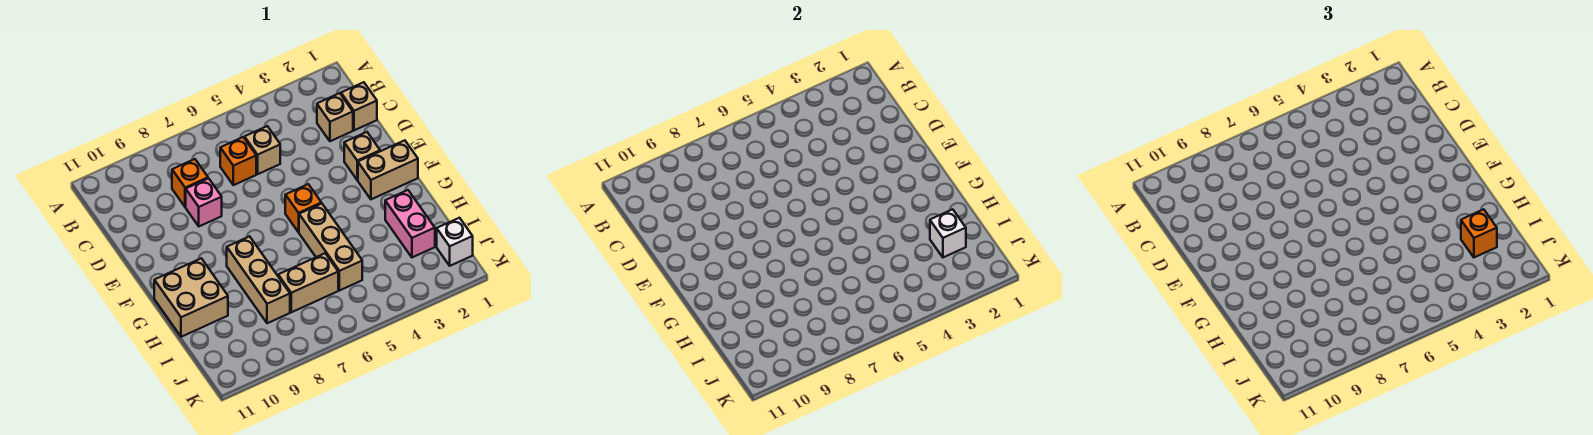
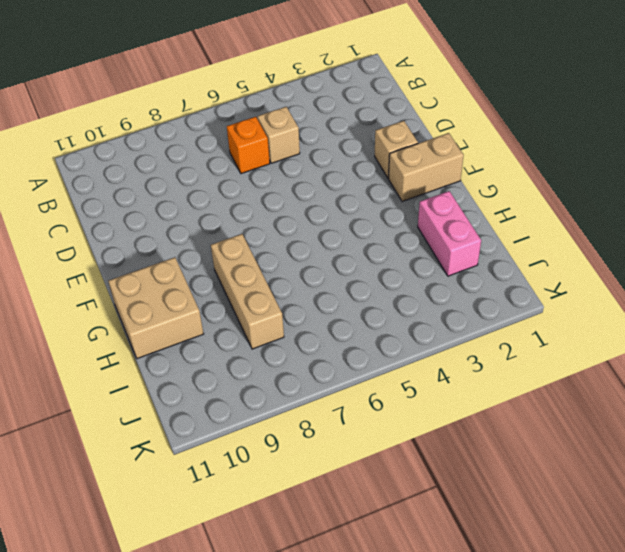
none -> tan brick C1 level 1
none -> tan brick C2 level 1
none -> orange brick C8 level 1

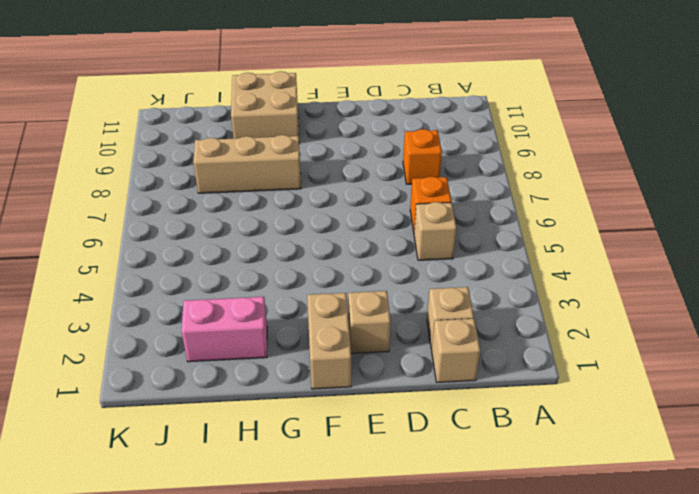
none -> pink brick D8 level 1
none -> orange brick F5 level 1
none -> tan brick G5:I5 level 1

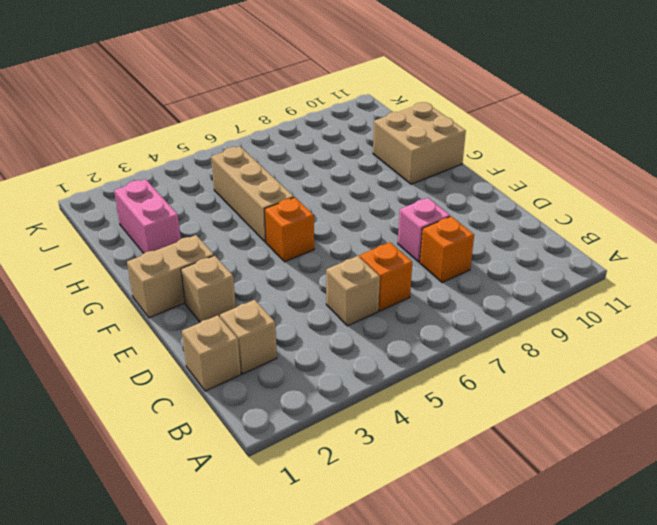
none -> tan brick G8:I8 level 1
none -> tan brick I6:I7 level 1
none -> white brick J1 level 1

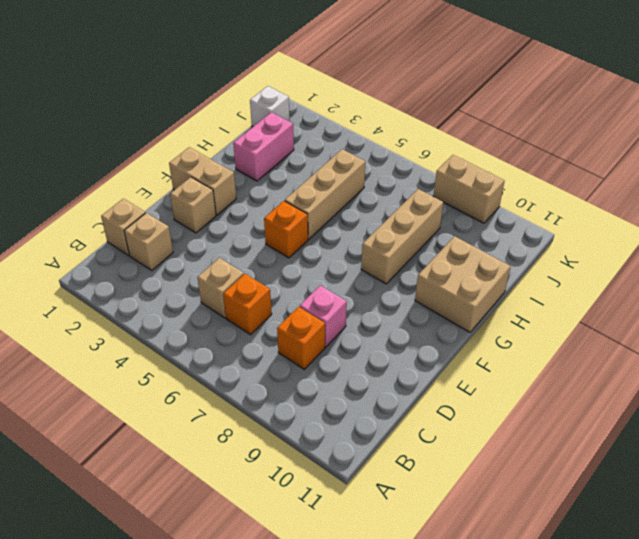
tan brick K8:K9 level 1 -> tan brick I6:I7 level 1
none -> white brick I2 level 2
none -> orange brick I2 level 3

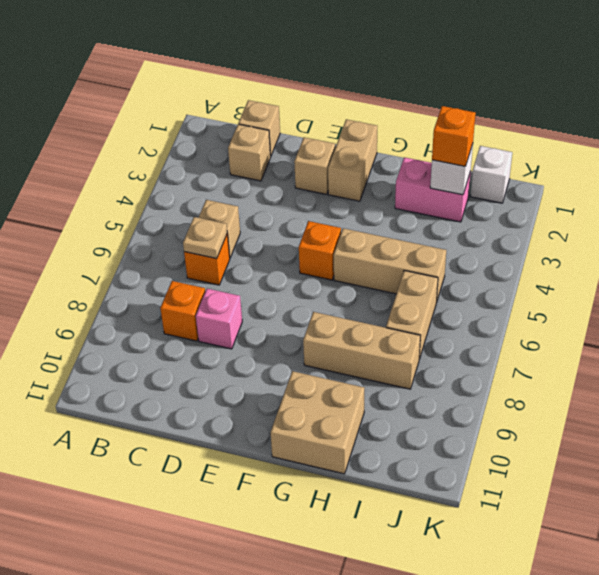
tan plate C6 level 2 -> none

